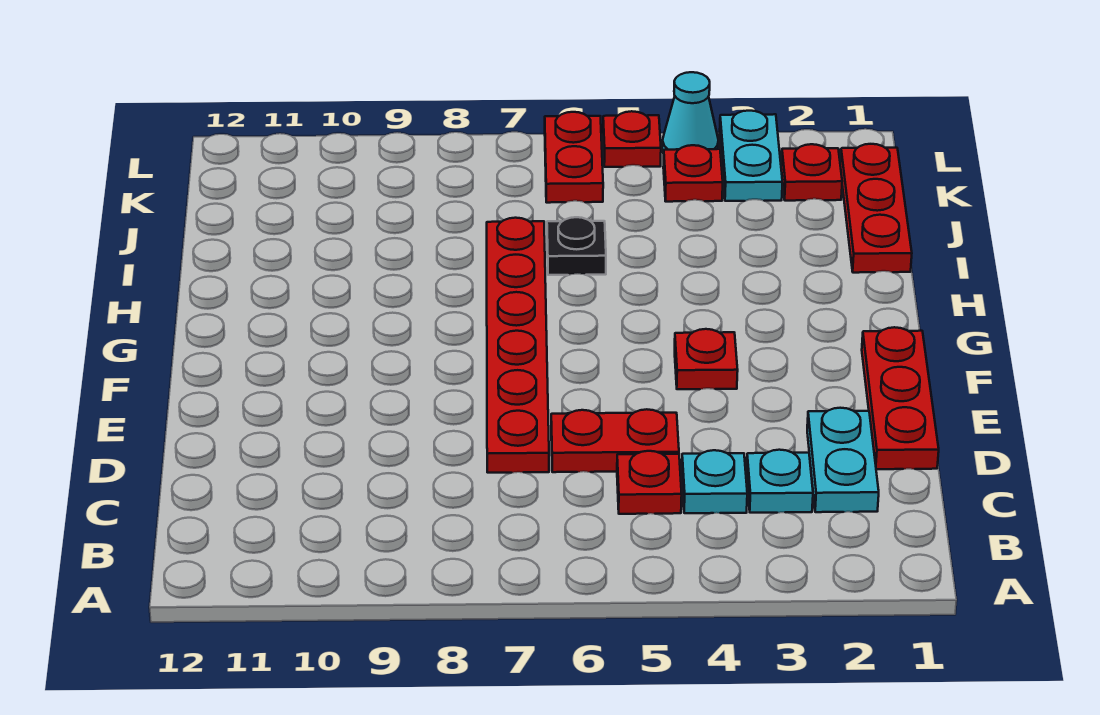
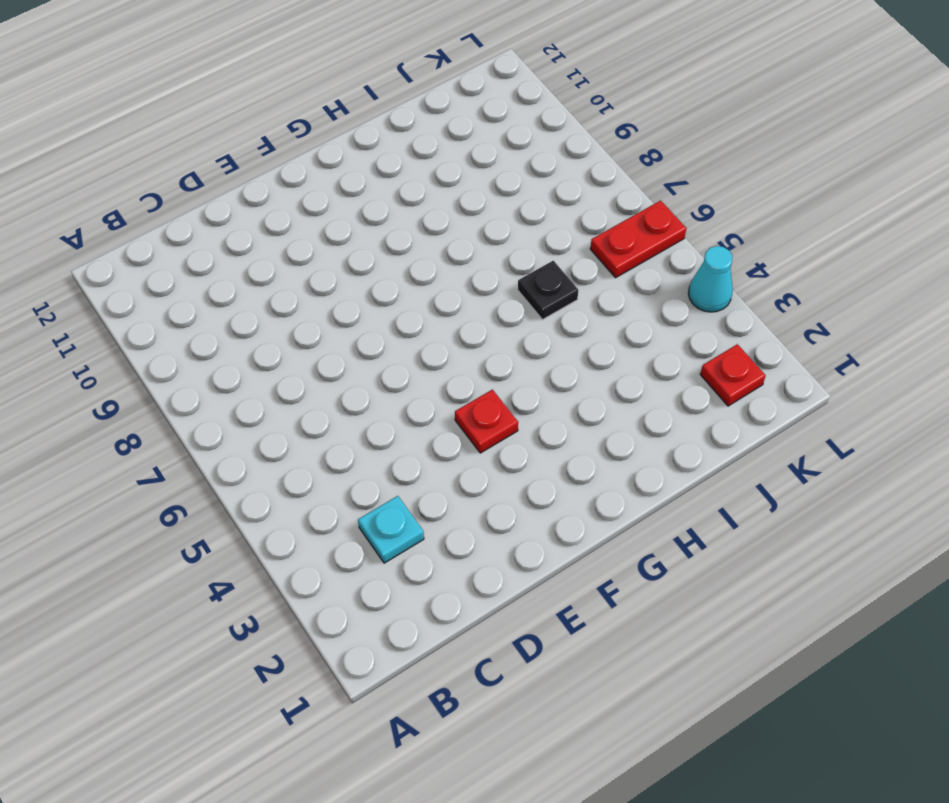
none -> cyan plate C2:D2 level 1
none -> cyan plate C4 level 1
none -> red plate C5 level 1

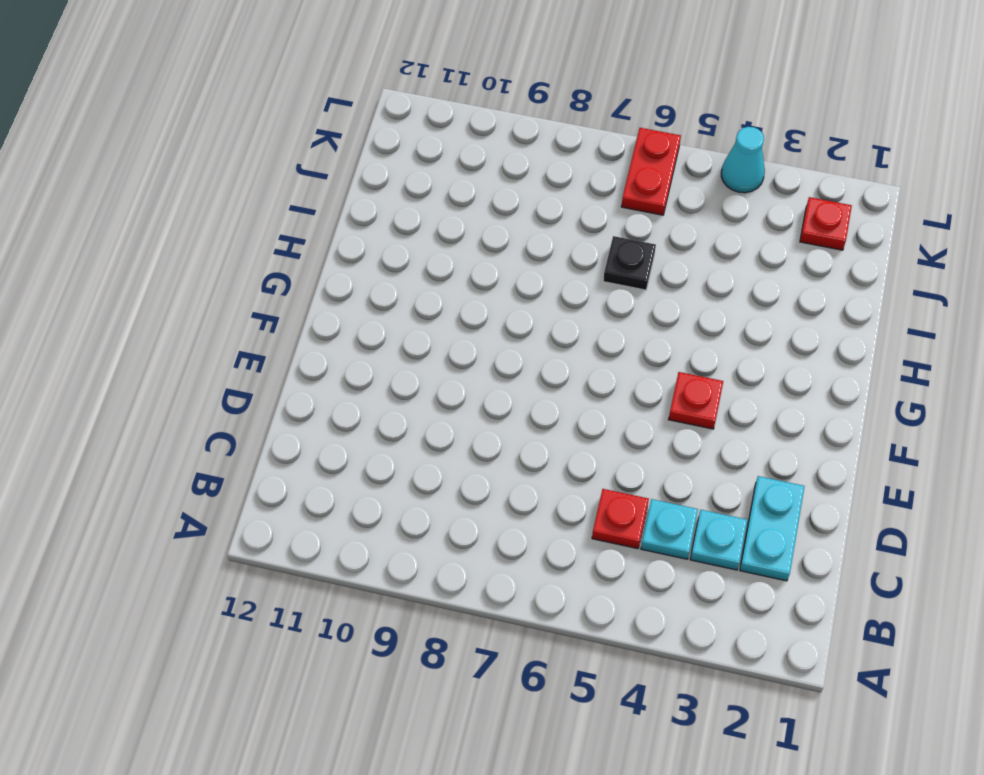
none -> red plate D1:F1 level 1
none -> red plate D5:D6 level 1
none -> red plate D7:I7 level 1

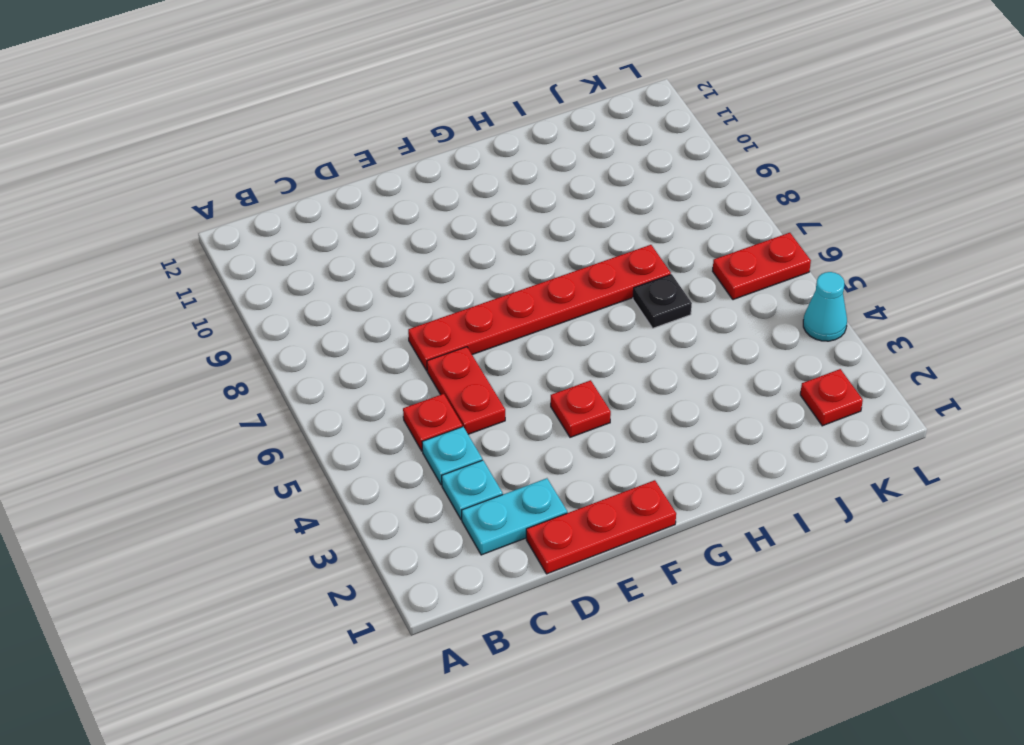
none -> red plate I1:K1 level 1
none -> cyan plate K3:L3 level 1
none -> red plate K4 level 1

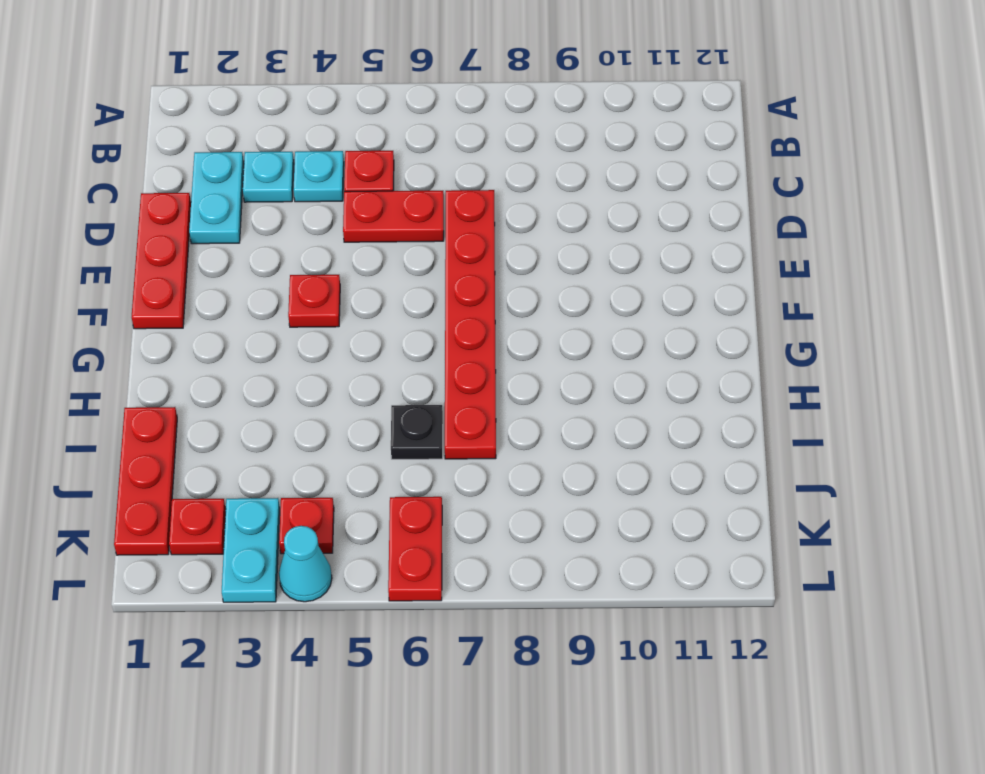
none -> red plate L5 level 1

